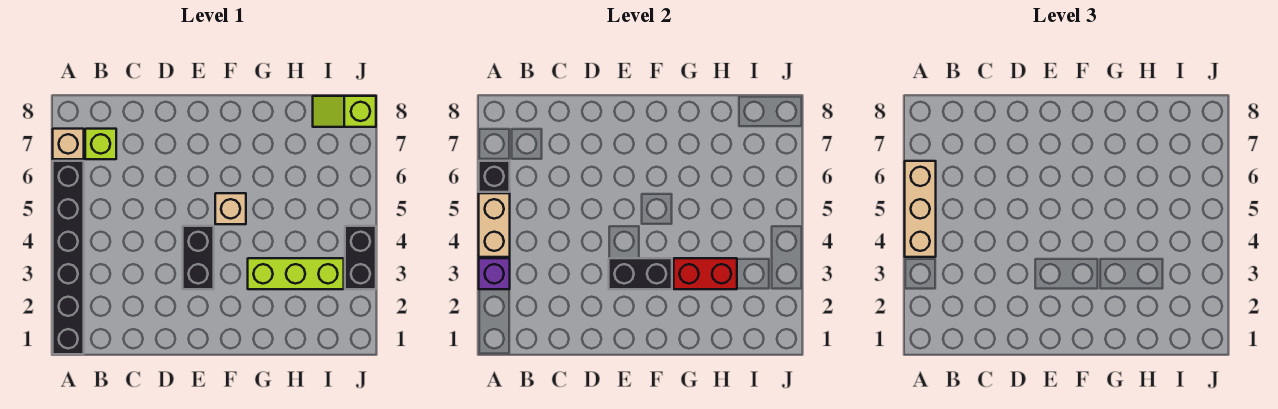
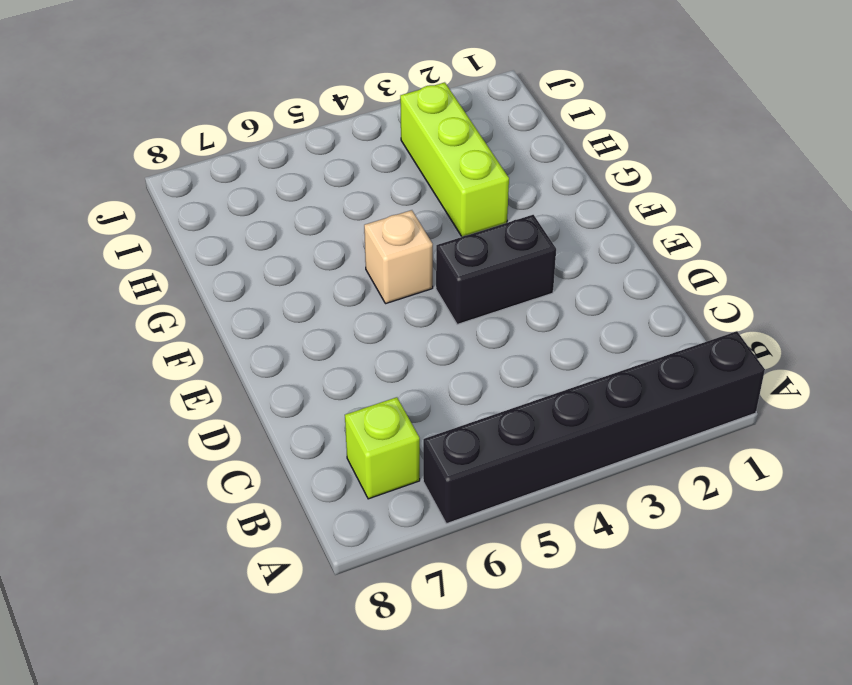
none -> tan brick A7 level 1
none -> lime slope I8:J8 level 1 top J
none -> black brick J3:J4 level 1

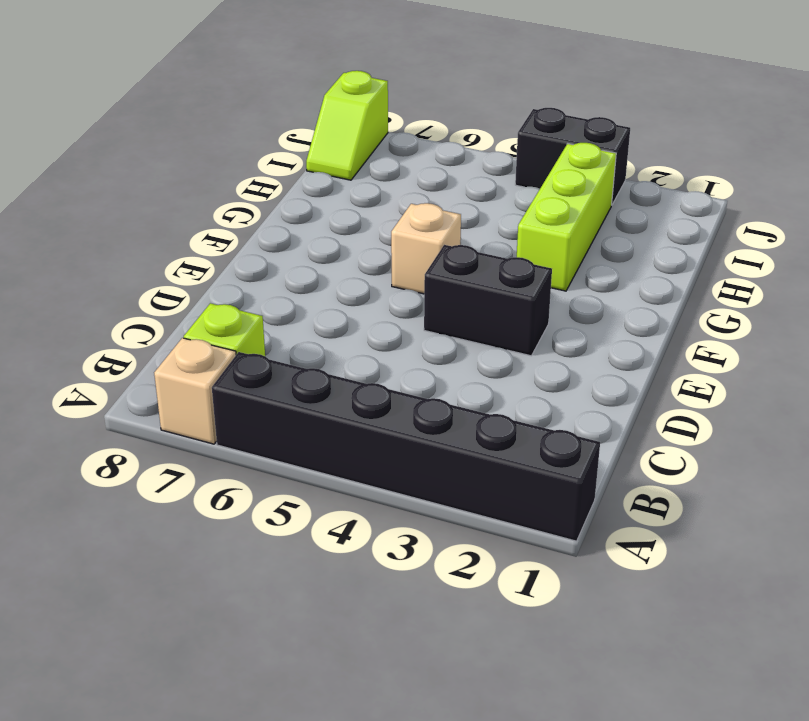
none -> purple brick A3 level 2
none -> tan brick A4:A5 level 2
none -> black brick A6 level 2

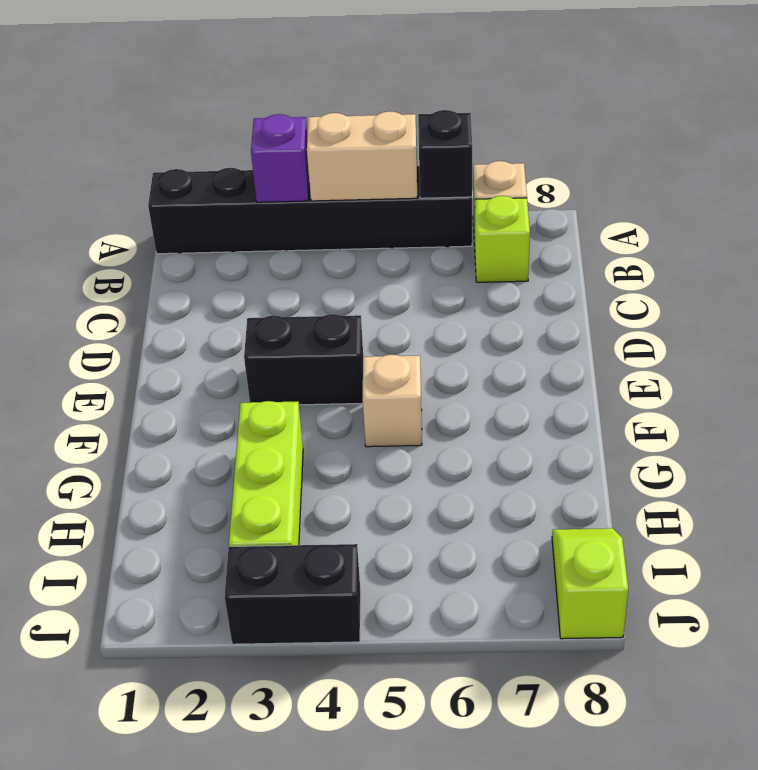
none -> black brick E3:F3 level 2
none -> red brick G3:H3 level 2
none -> tan brick A4:A6 level 3

